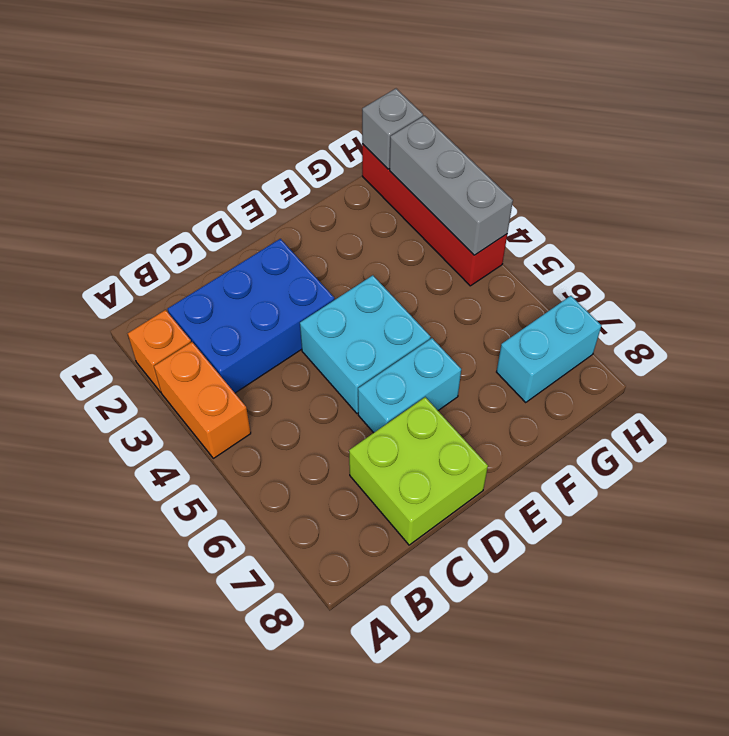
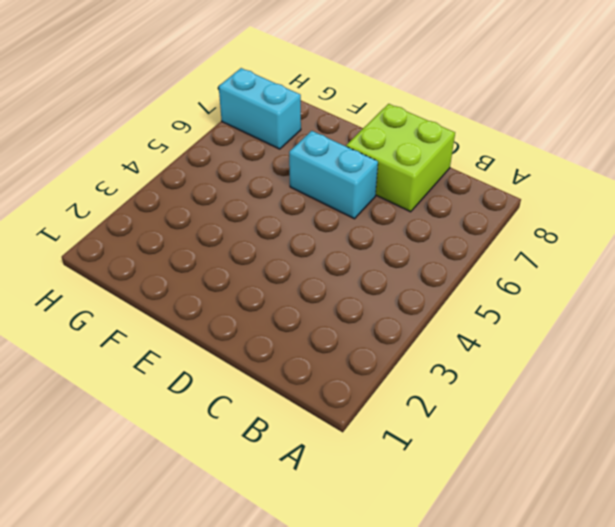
none -> orange brick A2 level 1
none -> orange brick A3:A4 level 1

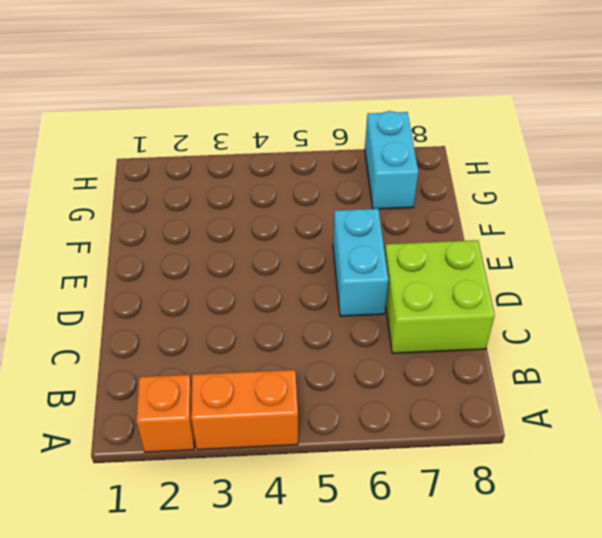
none -> blue brick B2:D3 level 1
none -> cyan brick D4:E5 level 1

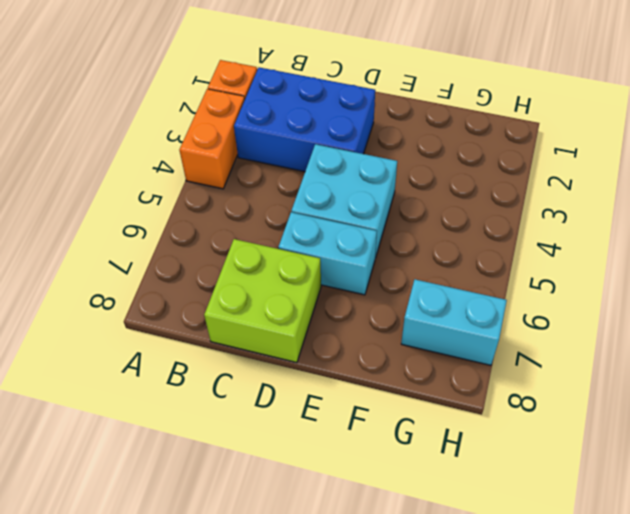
none -> red brick H1:H4 level 1
none -> grey brick H1 level 2

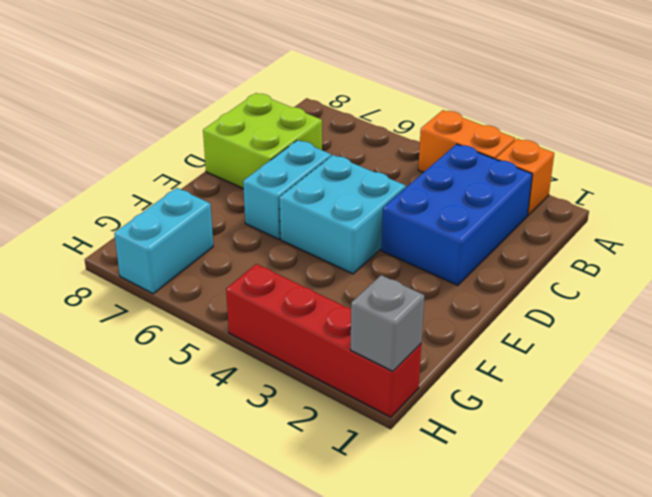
none -> grey brick H2:H4 level 2

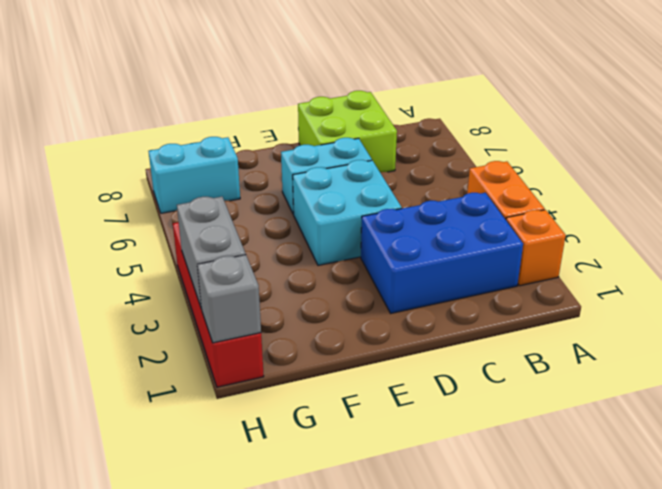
grey brick H2:H3 level 2 -> grey brick H2:H4 level 2

